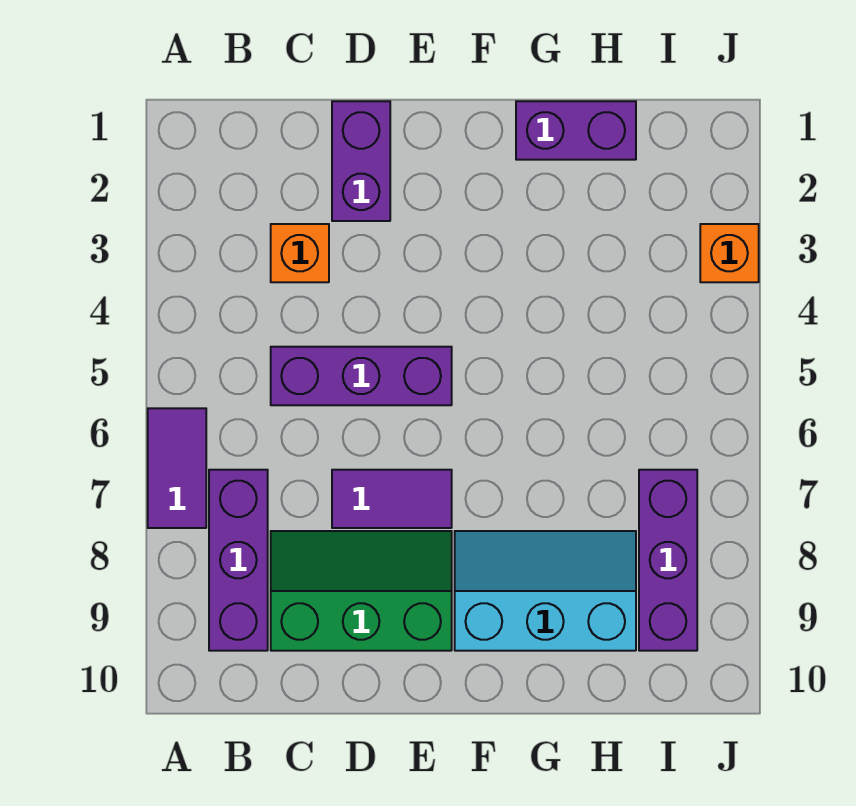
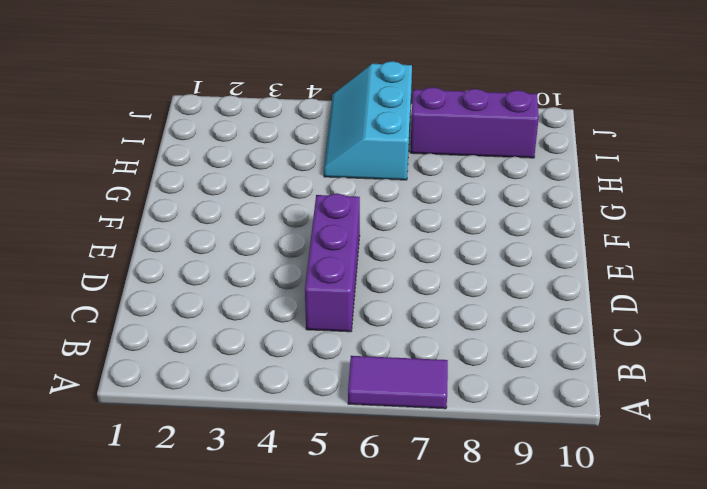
cyan slope H5:J6 level 1 top 6 -> cyan slope F8:H9 level 1 top 9
none -> purple brick B7:B9 level 1
none -> orange brick C3 level 1

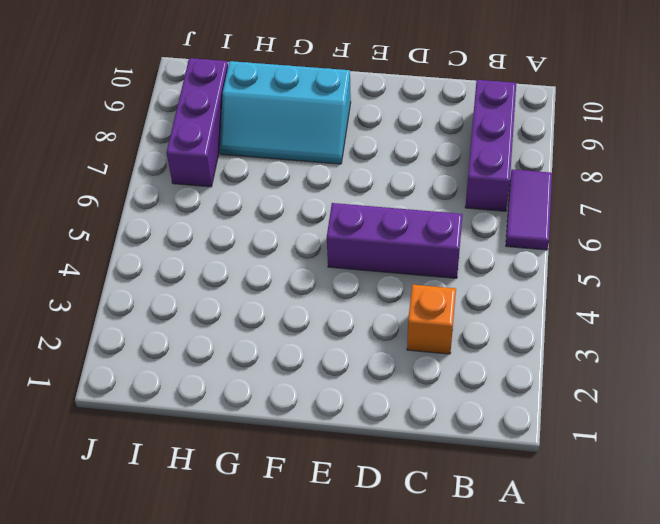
none -> green slope C8:E9 level 1 top 9
none -> purple brick D1:D2 level 1

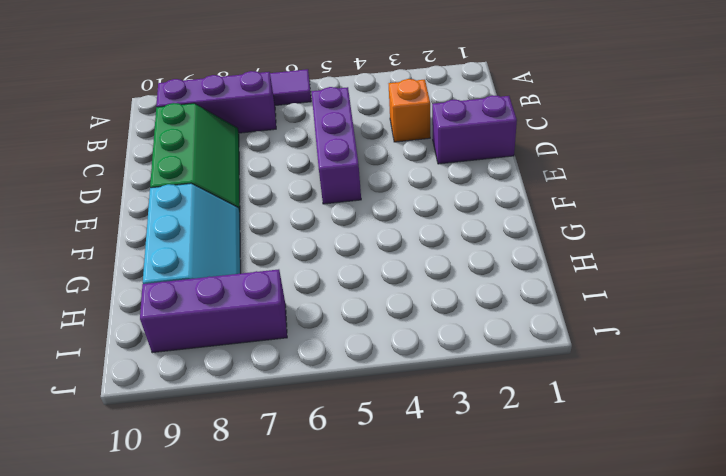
none -> purple tile D7:E7 level 1
none -> purple brick G1:H1 level 1

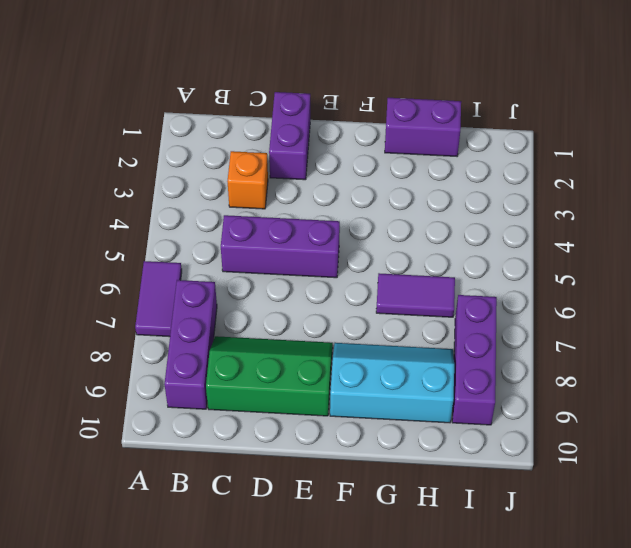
purple tile G6:H6 level 1 -> purple tile D7:E7 level 1
none -> orange brick J3 level 1

